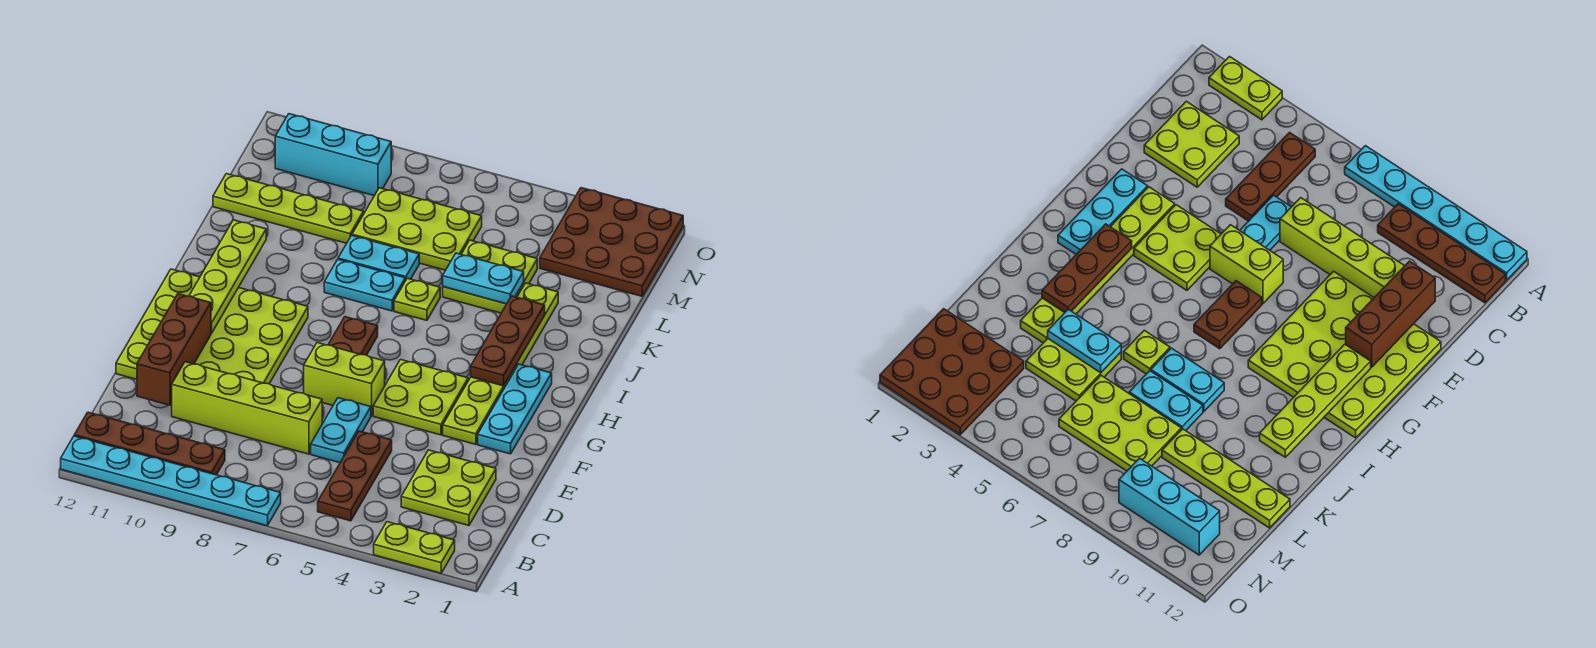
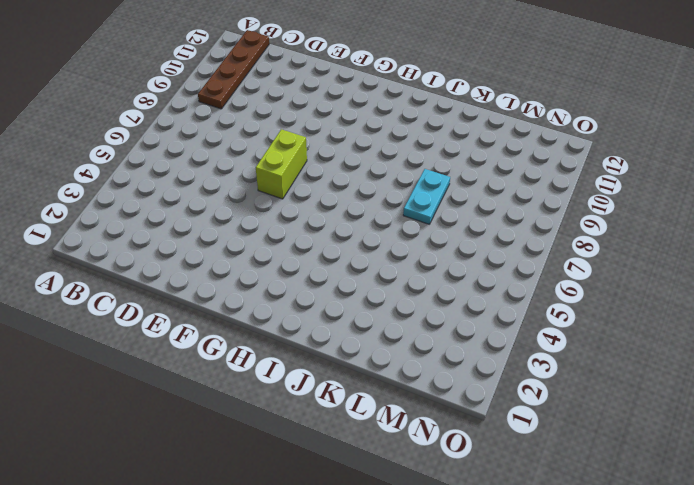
none -> lime plate A2:A3 level 1
none -> cyan plate A7:A12 level 1
none -> brown plate B5:D5 level 1

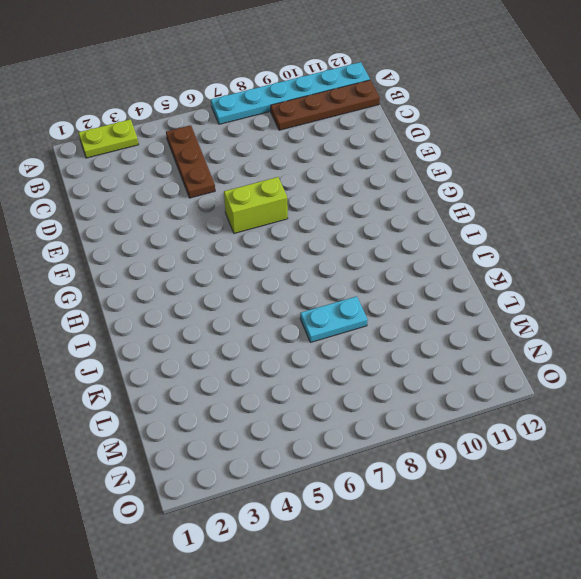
none -> lime plate C2:D3 level 1
none -> cyan plate D6:E6 level 1
none -> lime brick D7:D10 level 1

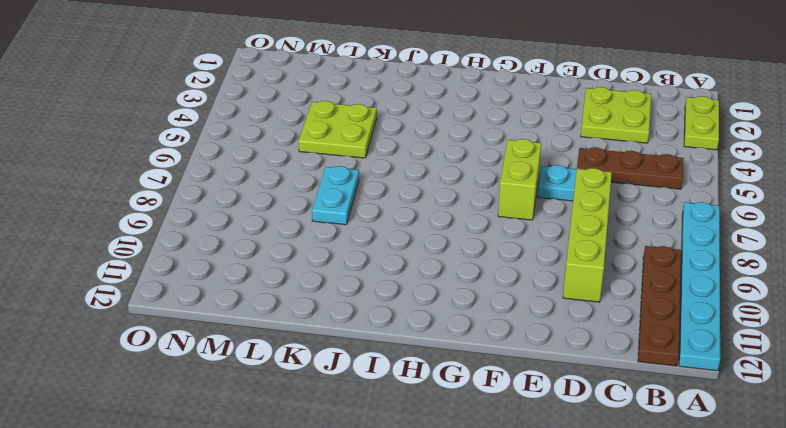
none -> lime plate E9:H12 level 1
none -> cyan plate F2:H2 level 1
none -> lime plate F3:K3 level 1

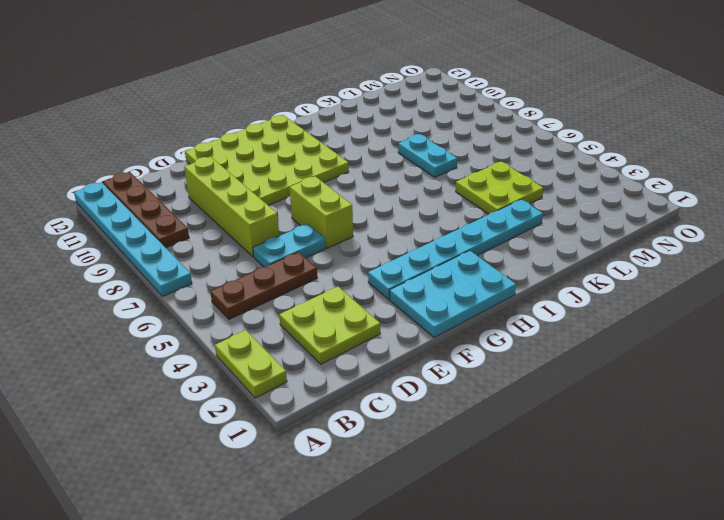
cyan plate F1:H2 level 1 -> cyan plate F2:H2 level 1
cyan plate F3:K3 level 1 -> lime plate F3:K3 level 1
none -> lime plate F4:G5 level 1
none -> brown plate G7:H7 level 1
none -> lime plate J6 level 1

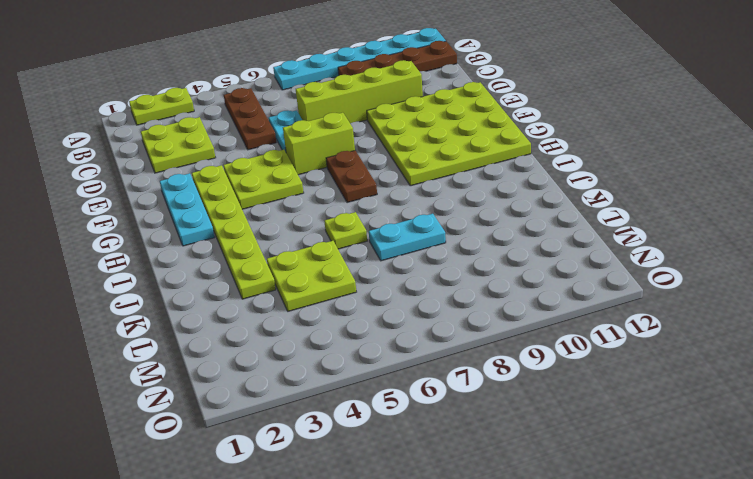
none -> cyan plate J7:J8 level 1
none -> lime plate L6:M8 level 1
none -> lime plate L9:L12 level 1

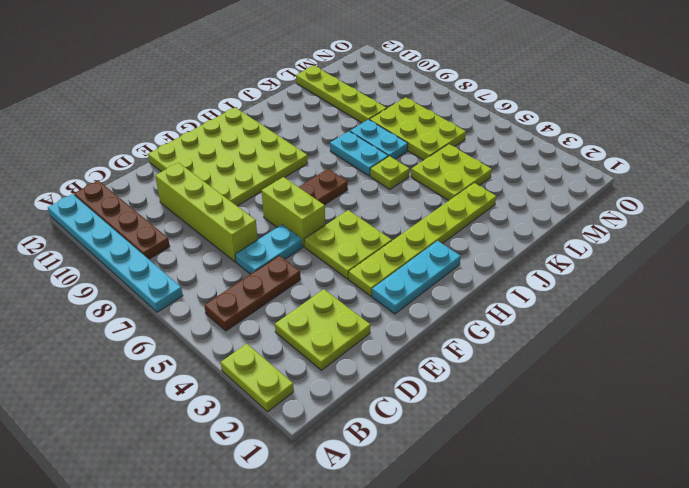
none -> brown plate M1:O3 level 1
none -> cyan brick N9:N11 level 1
none -> brown brick D11:F11 level 2

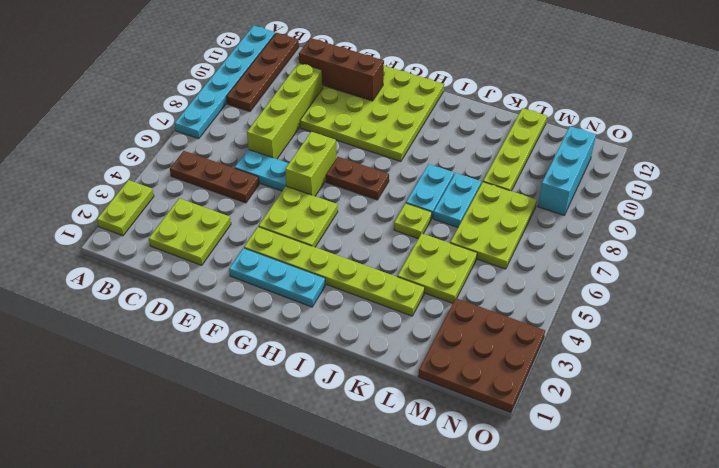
none -> lime plate G11:J11 level 2
none -> brown plate H3:J3 level 2
none -> cyan plate K4:K5 level 2

